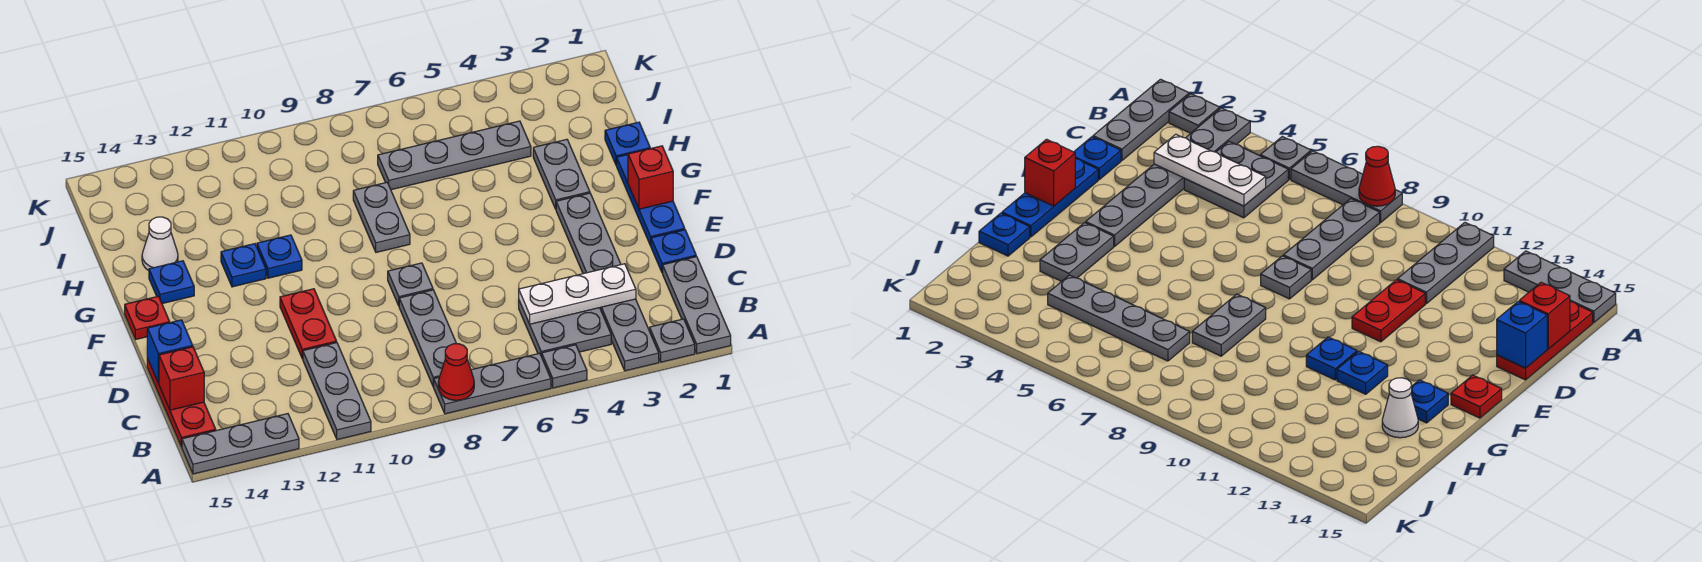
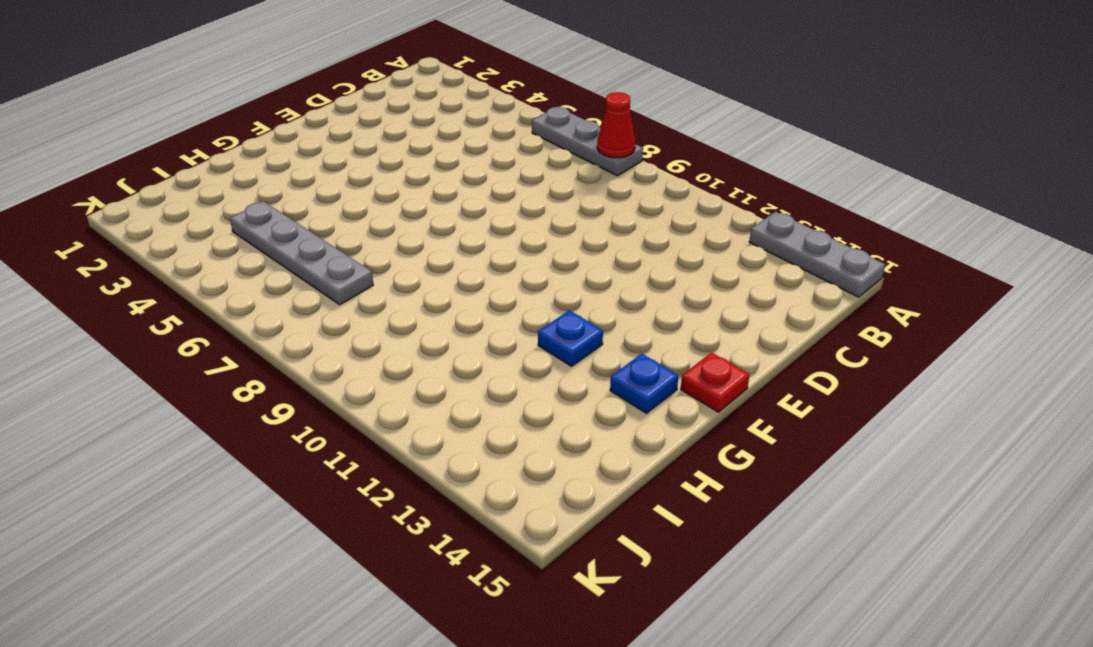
none -> grey plate A1:C1 level 1
none -> grey plate A2 level 1
none -> grey plate A3:F3 level 1

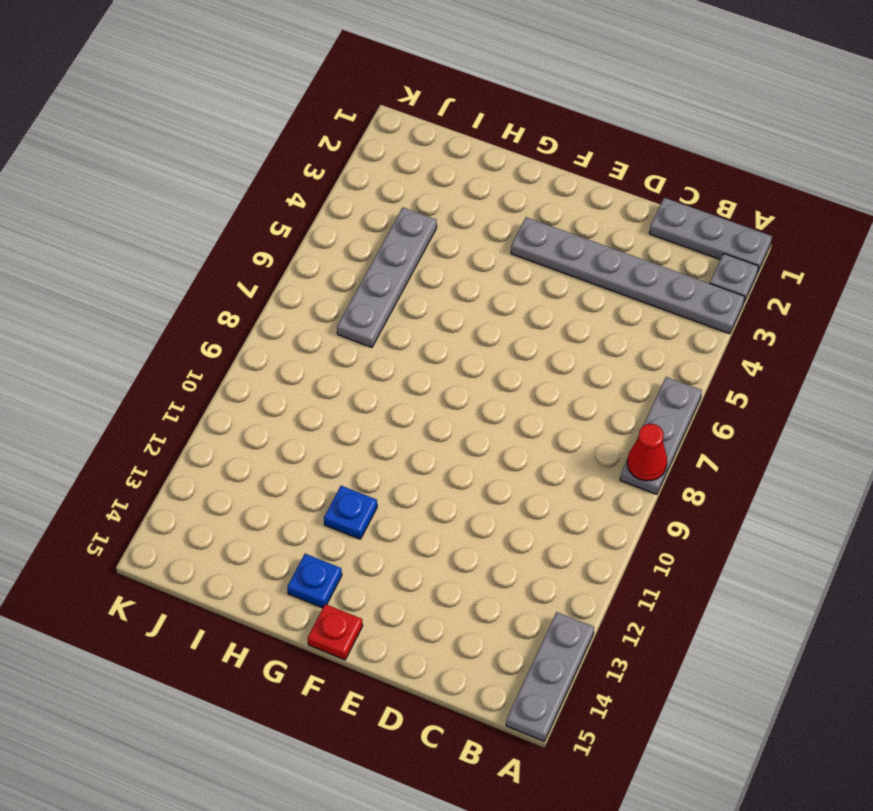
none -> grey plate A5 level 1
none -> grey plate A11:C11 level 1
none -> grey plate B4:C5 level 1

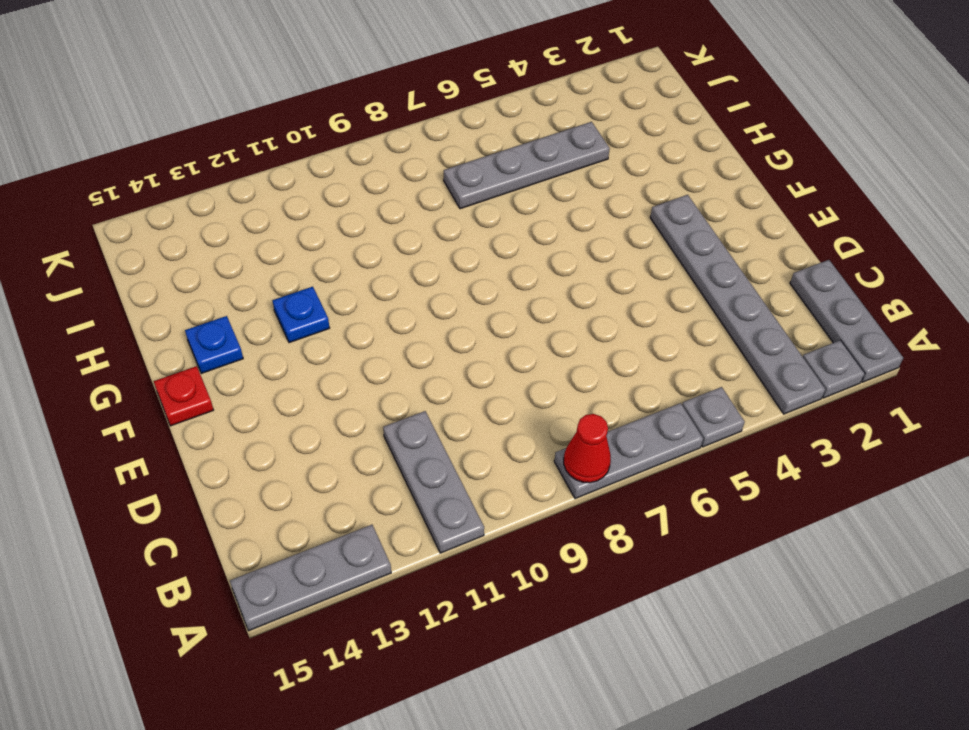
none -> grey plate B4:C5 level 1
none -> grey plate B8:D8 level 1
none -> red plate B15:D15 level 1

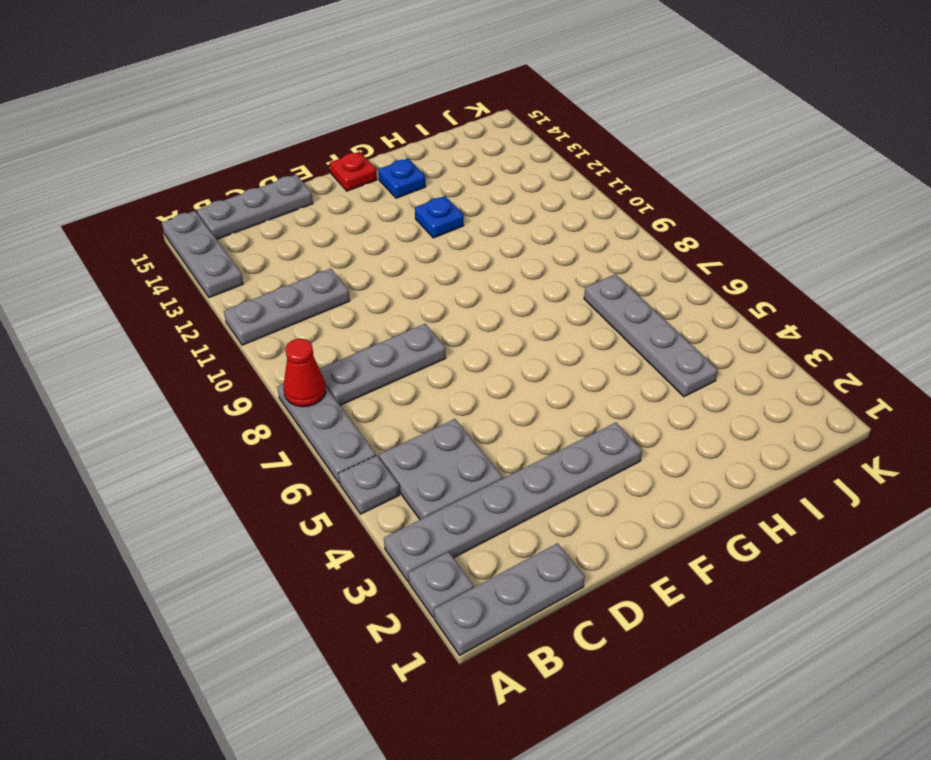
grey plate B15:D15 level 1 -> red plate B15:D15 level 1
none -> blue plate D1 level 1
none -> red plate D11:E11 level 1
none -> blue plate E1:G1 level 1

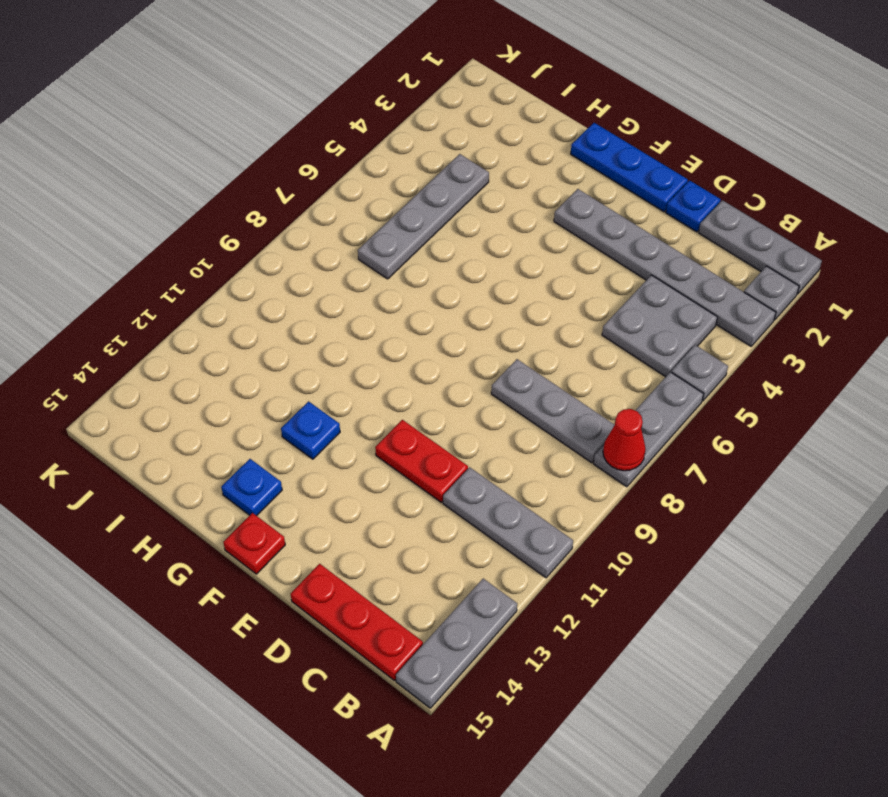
none -> grey plate E8 level 1
none -> grey plate G3:H3 level 1
none -> grey plate G8:H8 level 1

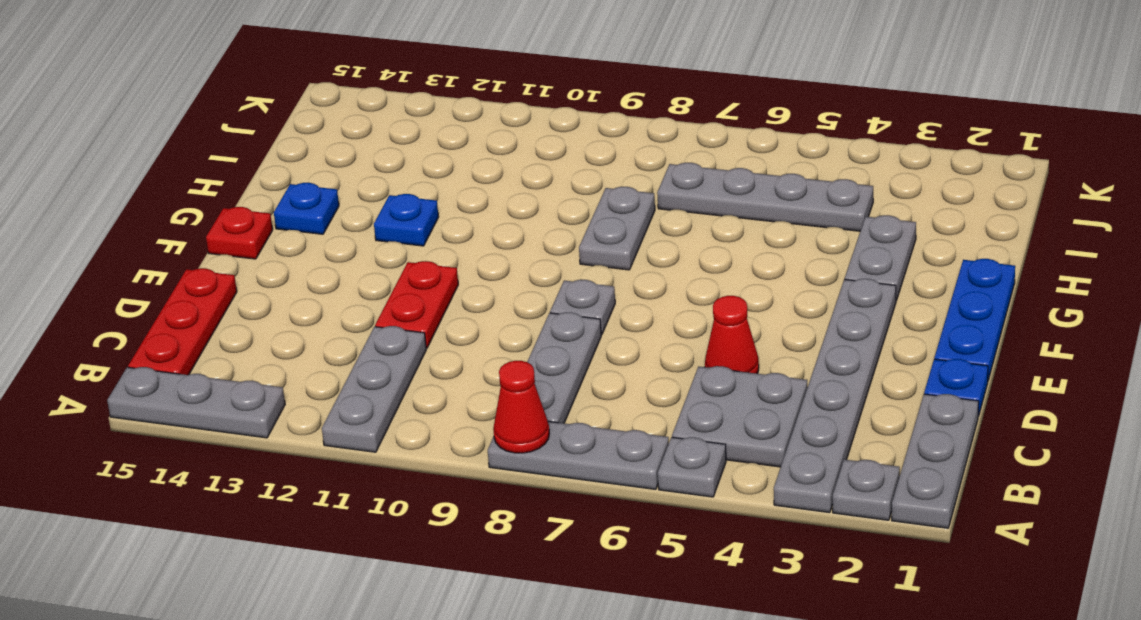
red cone D5 level 1 -> none
none -> blue plate G11 level 1
none -> blue plate H1 level 1
none -> white cone H14 level 1

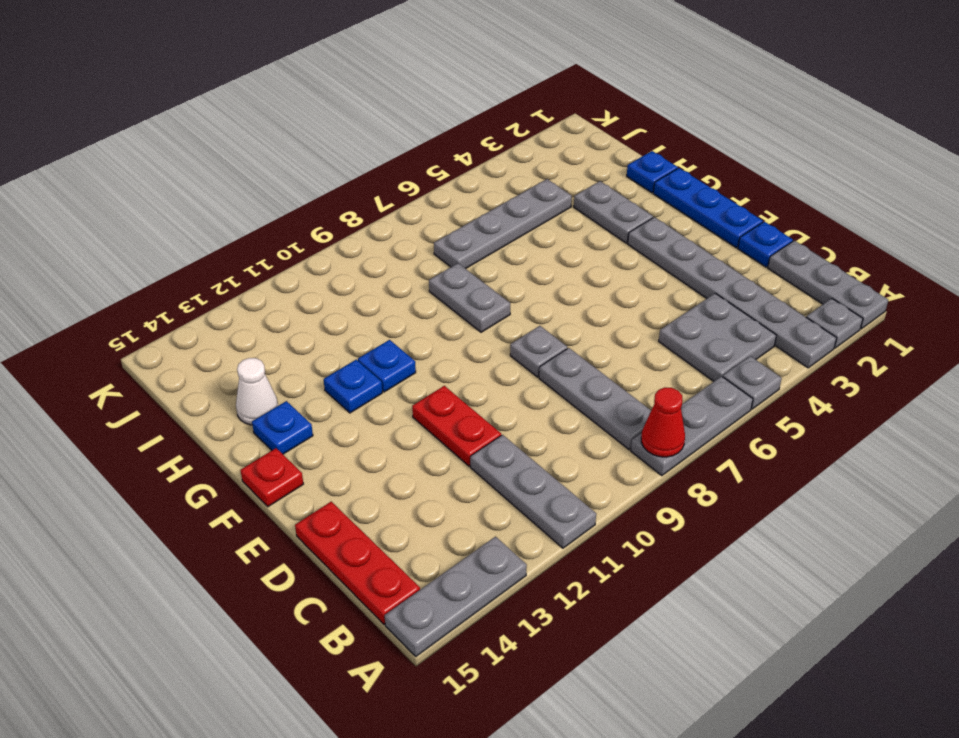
none -> white plate C3:C5 level 2
none -> red brick C15 level 2
none -> blue brick D15 level 2

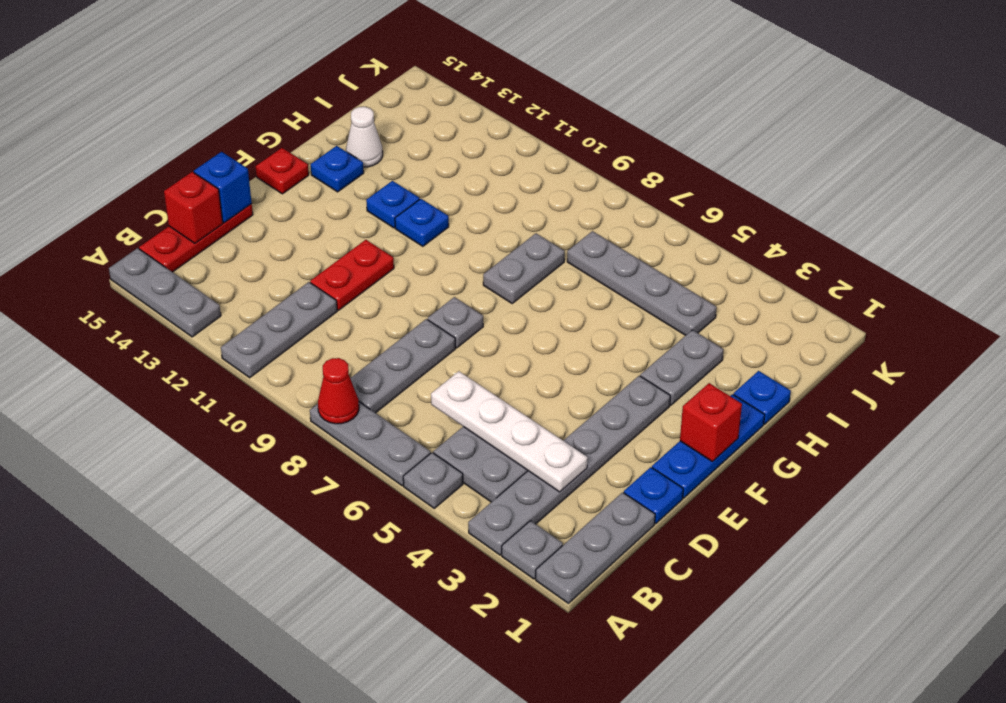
white plate C3:C6 level 2 -> white plate C3:C5 level 2

